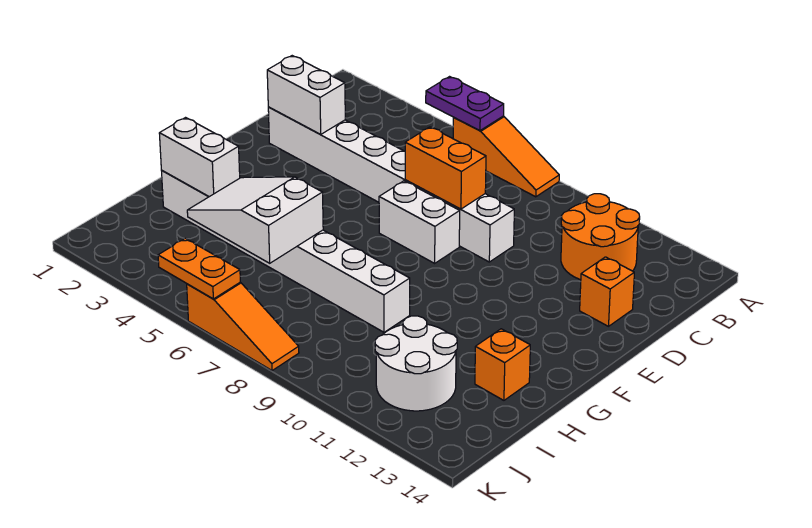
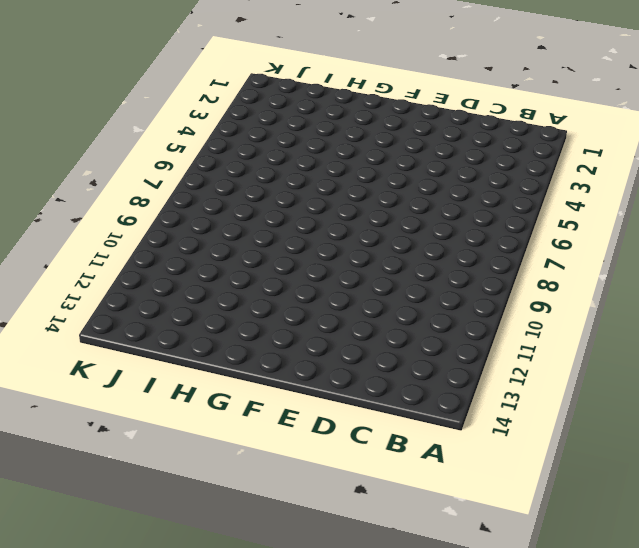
none -> orange slope A6:A8 level 1 top 6
none -> orange round brick B11:C12 level 1
none -> white brick D2:D9 level 1

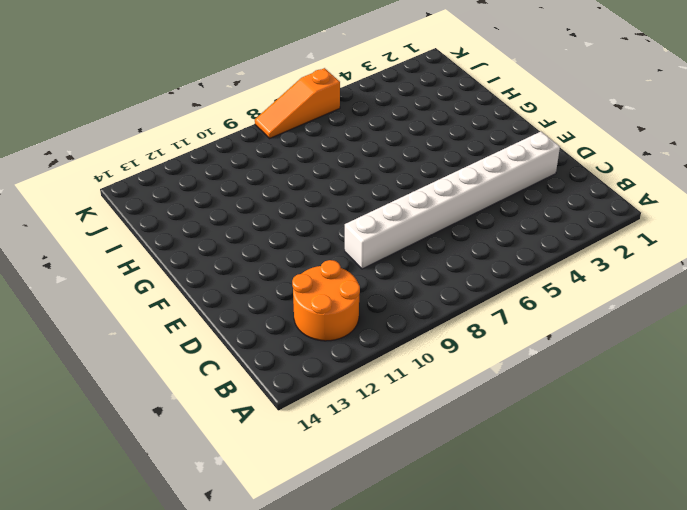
none -> orange slope A6:A8 level 1 top 6
none -> orange brick D13 level 1
none -> white brick E7:E8 level 1

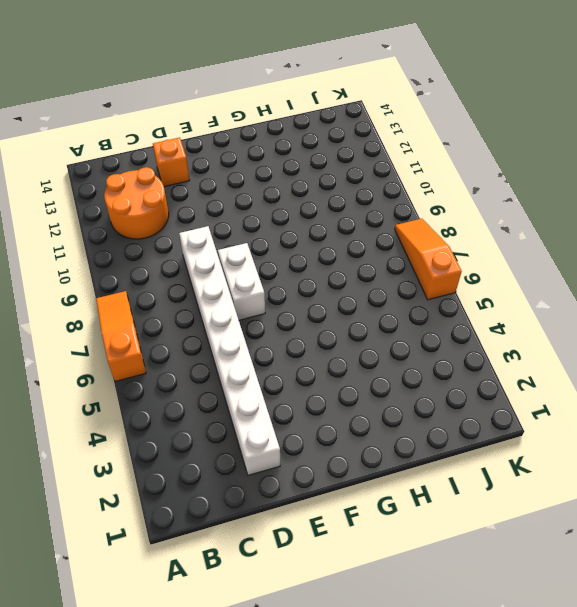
none -> white brick H2:H9 level 1
none -> orange brick H13 level 1
none -> white round brick I11:J12 level 1

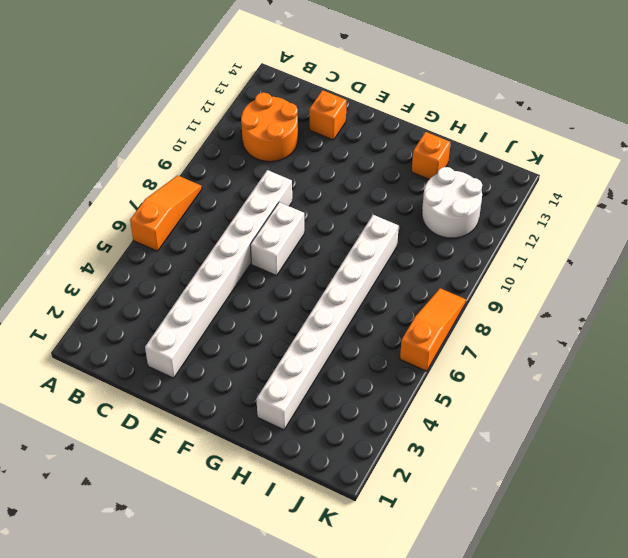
none -> purple plate A5:A6 level 2
none -> white brick D2:D3 level 2
none -> orange brick D7:D8 level 2

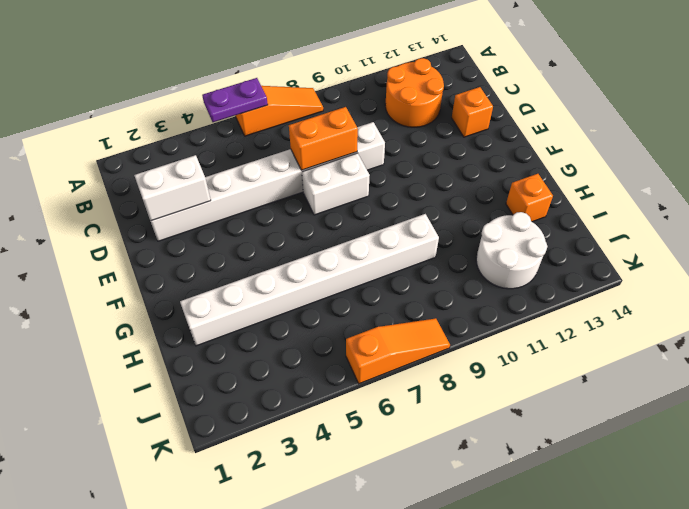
none -> white brick H2:H3 level 2
none -> white slope H4:I6 level 2 top 6
none -> orange plate K5:K6 level 2

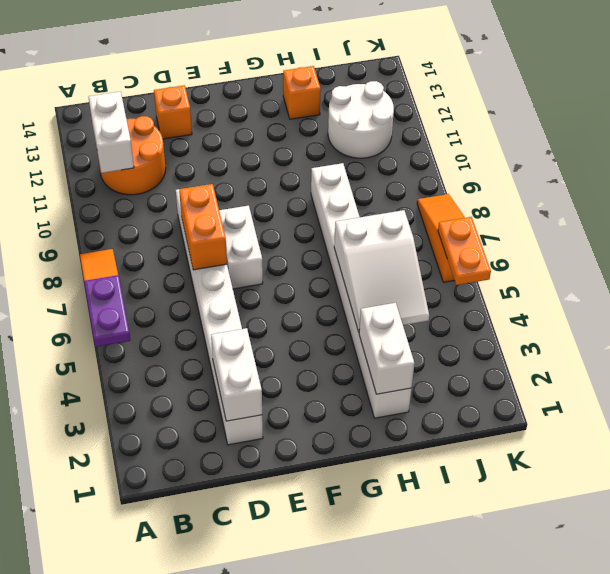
white brick B11:B12 level 2 -> none

